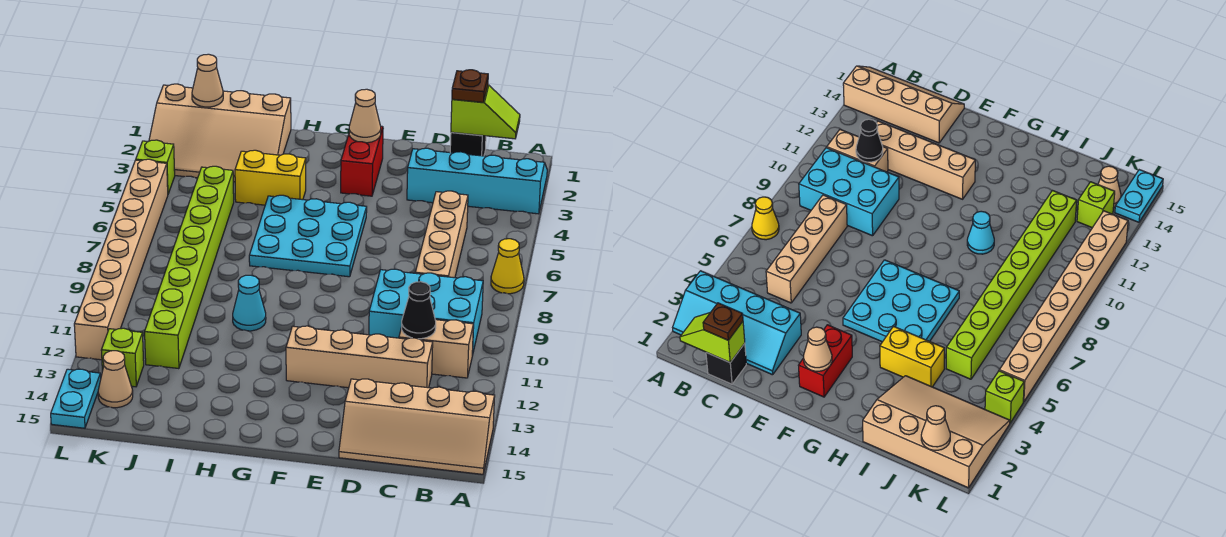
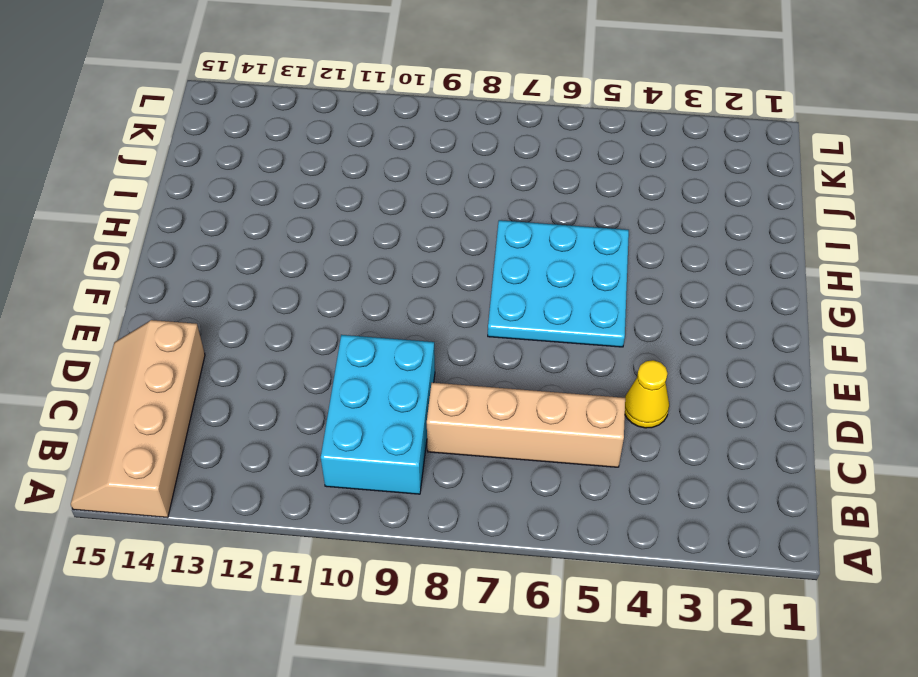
yellow cone D4 level 1 -> yellow cone A7 level 1
none -> cyan slope A2:D3 level 1 top 3
none -> tan brick B11:C11 level 1
none -> black brick C1 level 1

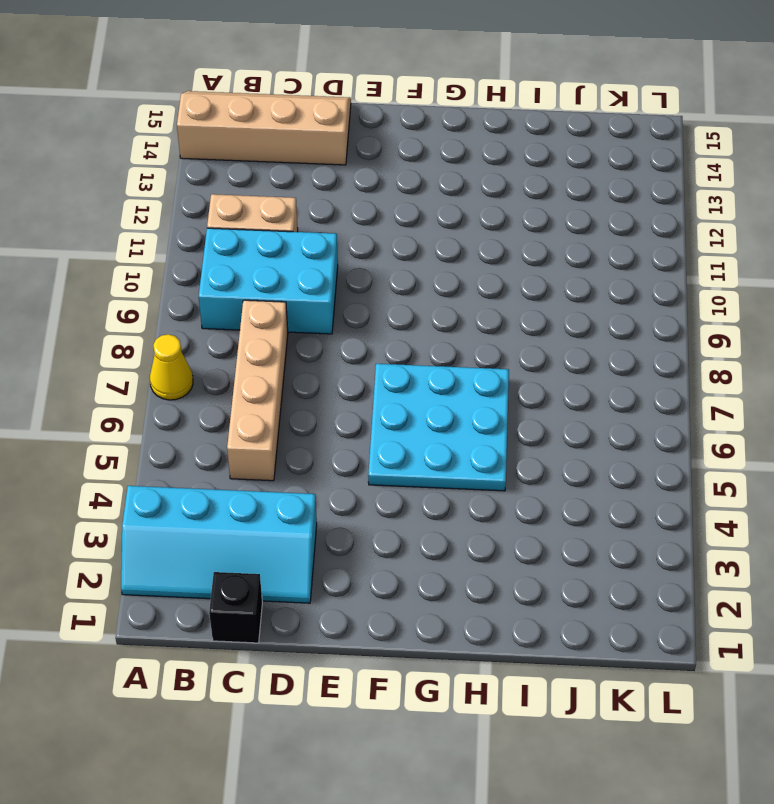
none -> tan brick C12:F12 level 1
none -> red brick F2:F3 level 1
none -> yellow brick H4:I4 level 1

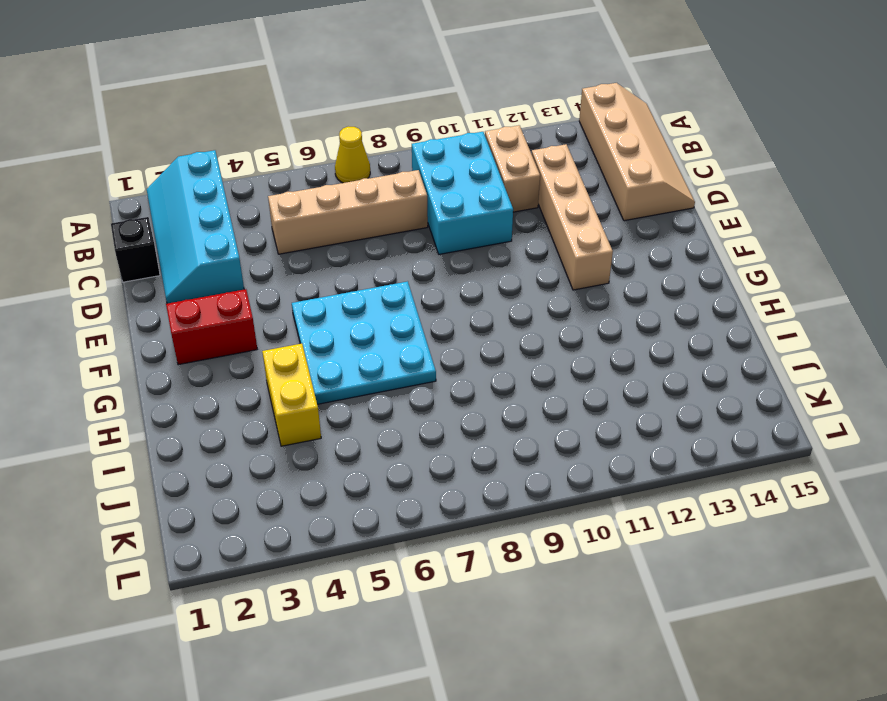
none -> cyan cone H10 level 1
none -> tan slope I1:L3 level 1 top 1
none -> lime brick J5:J12 level 1

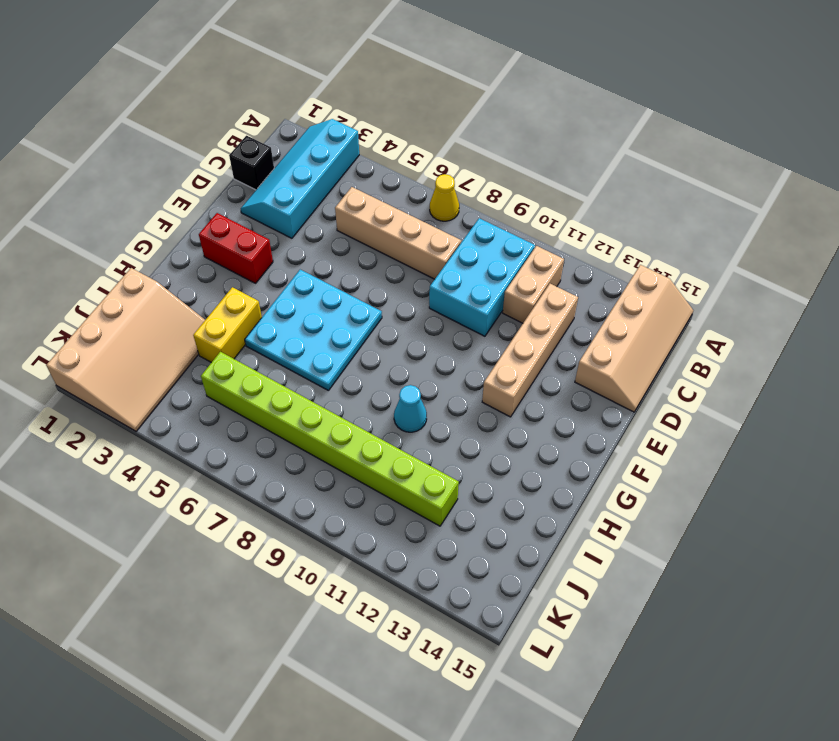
none -> lime brick K13 level 1
none -> tan cone K14 level 1
none -> lime brick L4 level 1

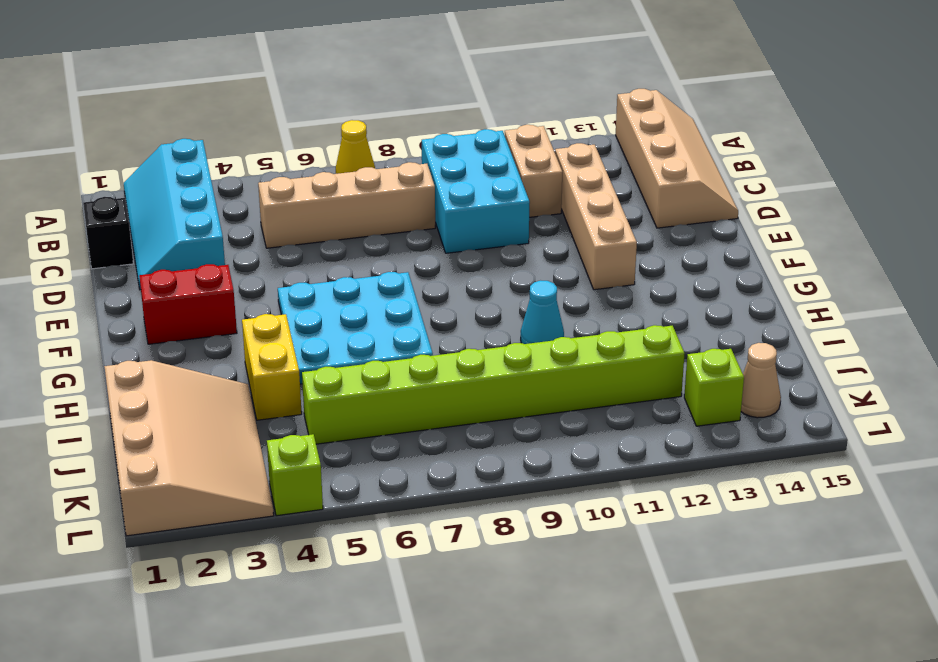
none -> tan brick L5:L12 level 1
none -> cyan plate L14:L15 level 1
none -> lime slope B1:C1 level 2 top C

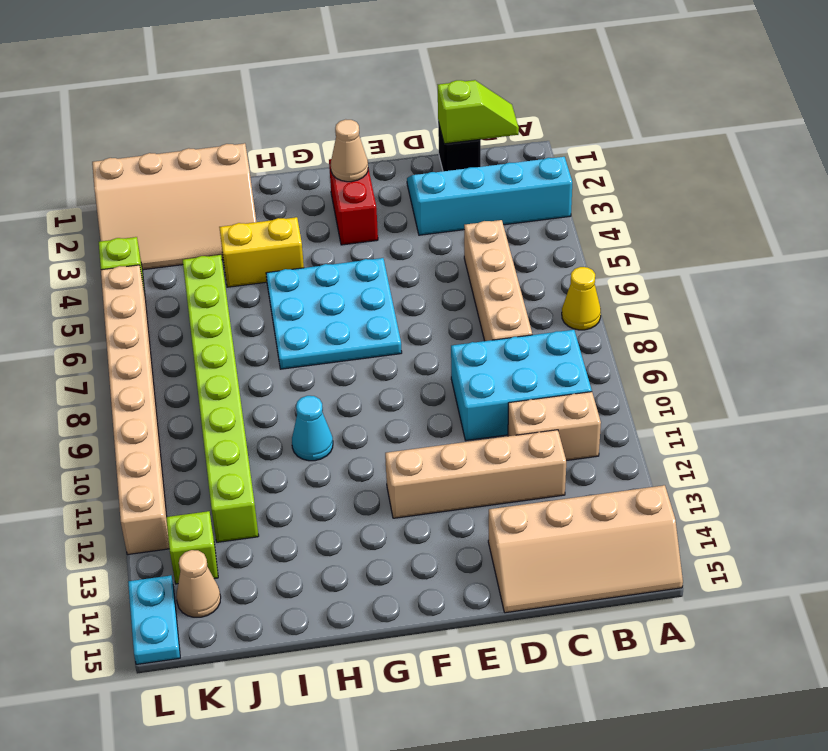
none -> black cone C11 level 2
none -> tan cone K1 level 2
none -> brown plate C1 level 3

